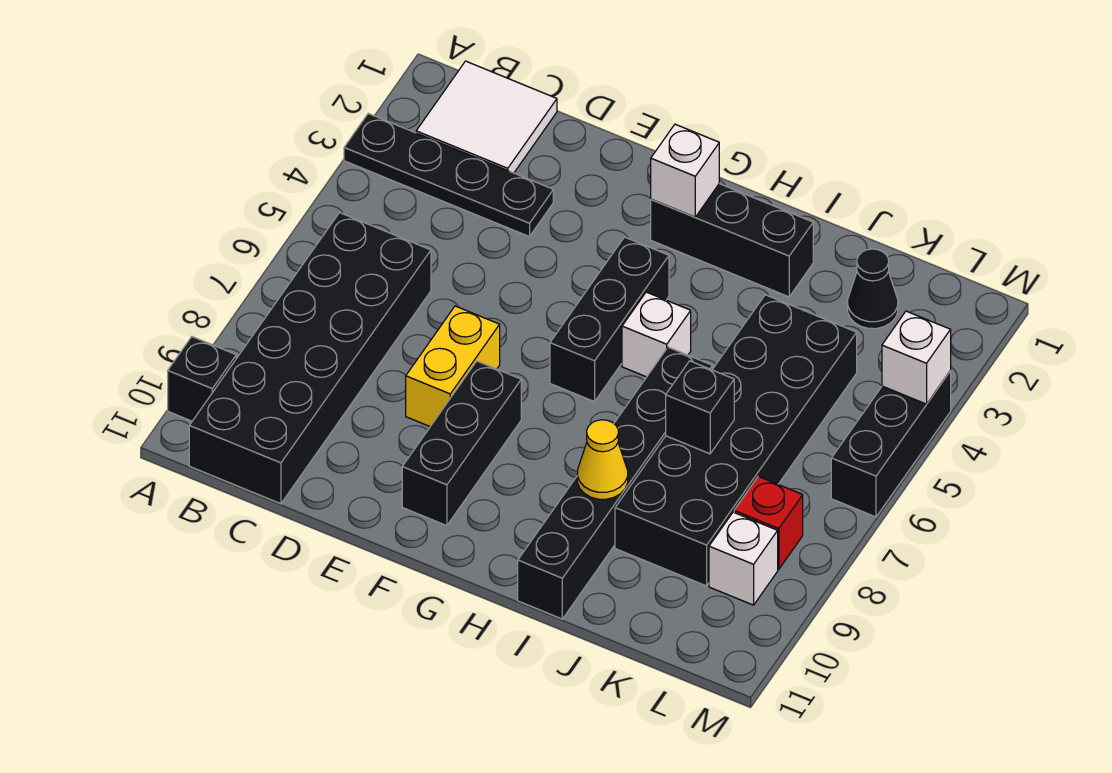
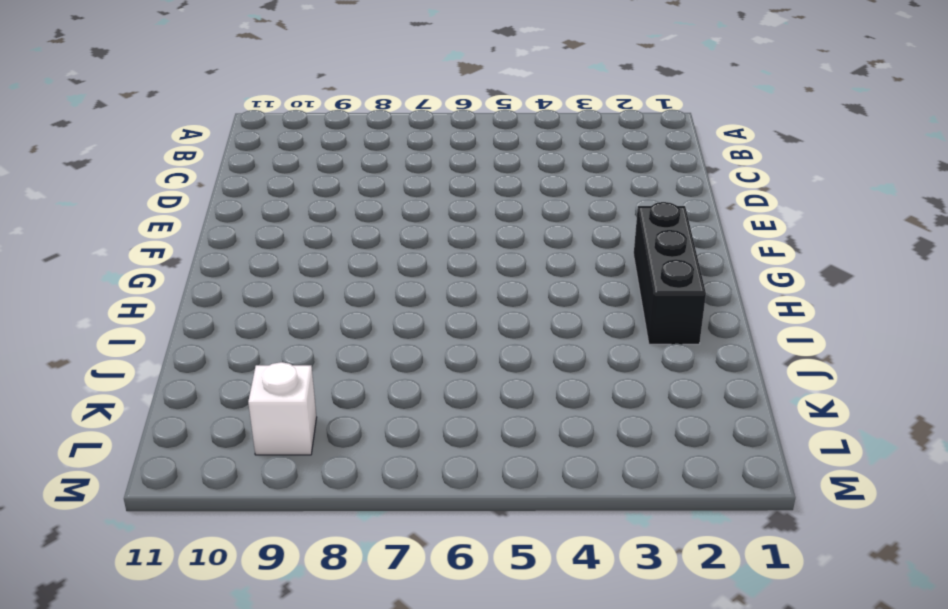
none -> black plate A3:D3 level 1
none -> black brick A10 level 1
none -> white tile B1:C2 level 1

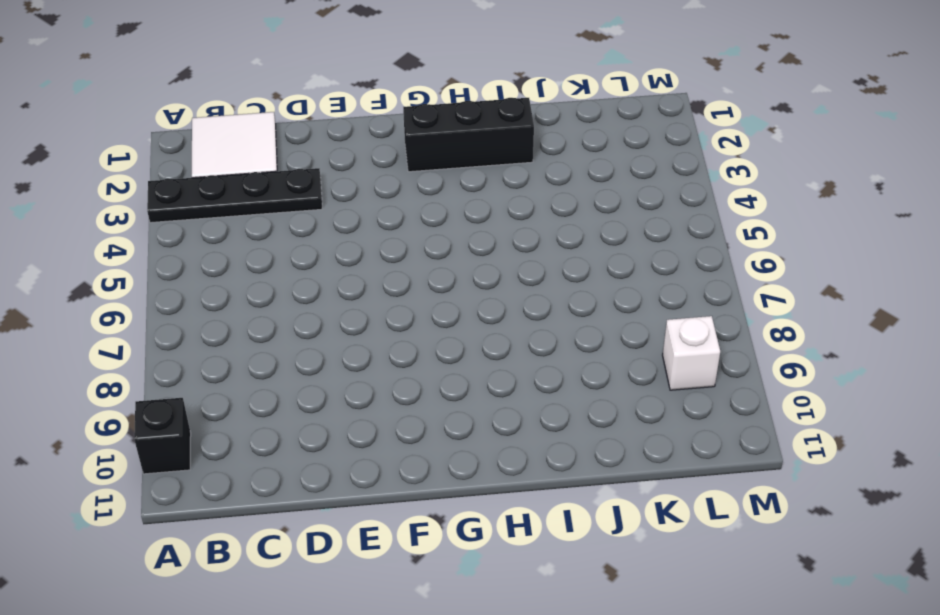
none -> black brick B6:C11 level 1
none -> yellow brick E7:E8 level 1
none -> black brick F8:F10 level 1

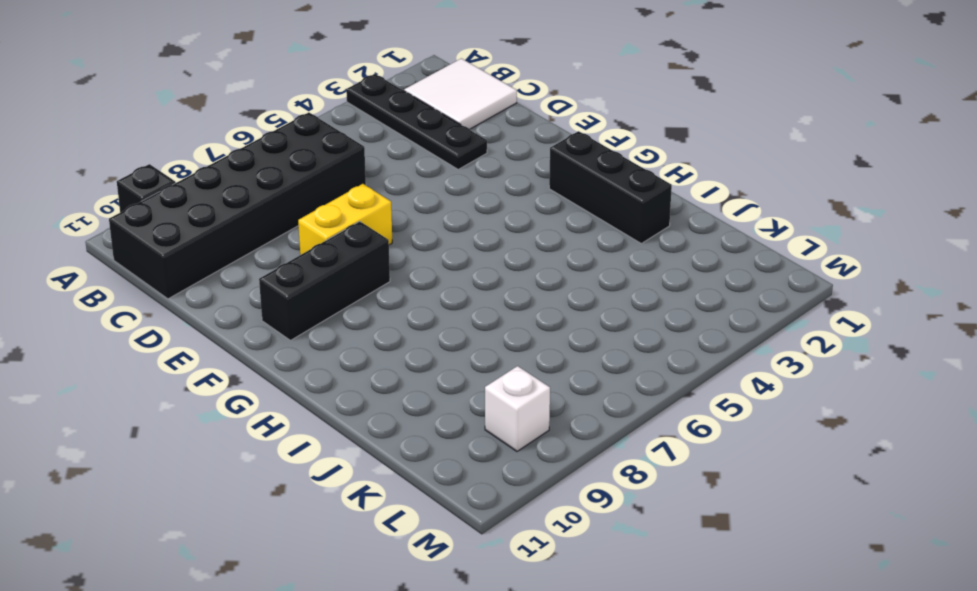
none -> black brick G4:G6 level 1
none -> white brick H5 level 1
none -> black brick I6:I11 level 1

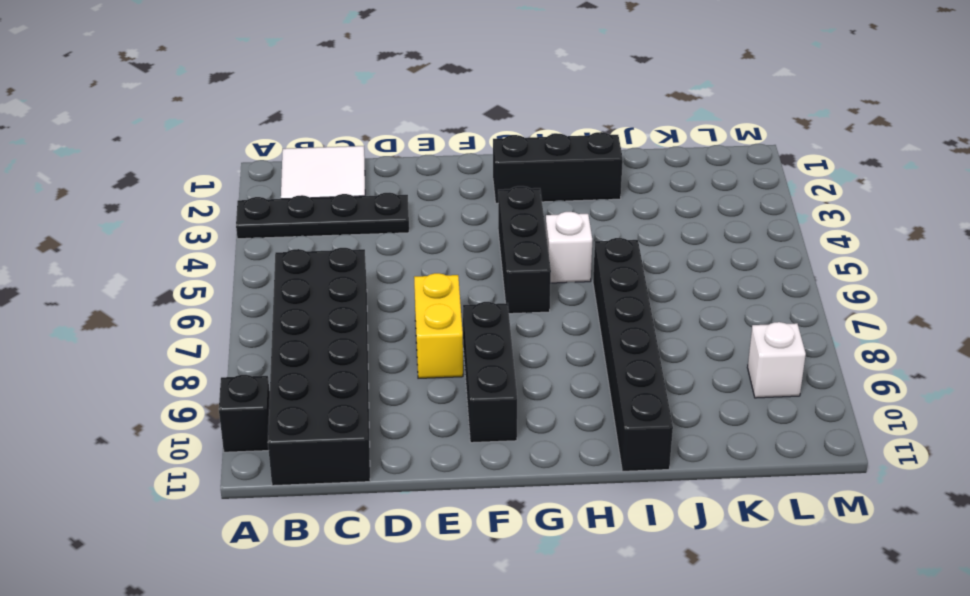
none -> black brick J4:K9 level 1
none -> black cone K2 level 1
none -> red brick L8 level 1

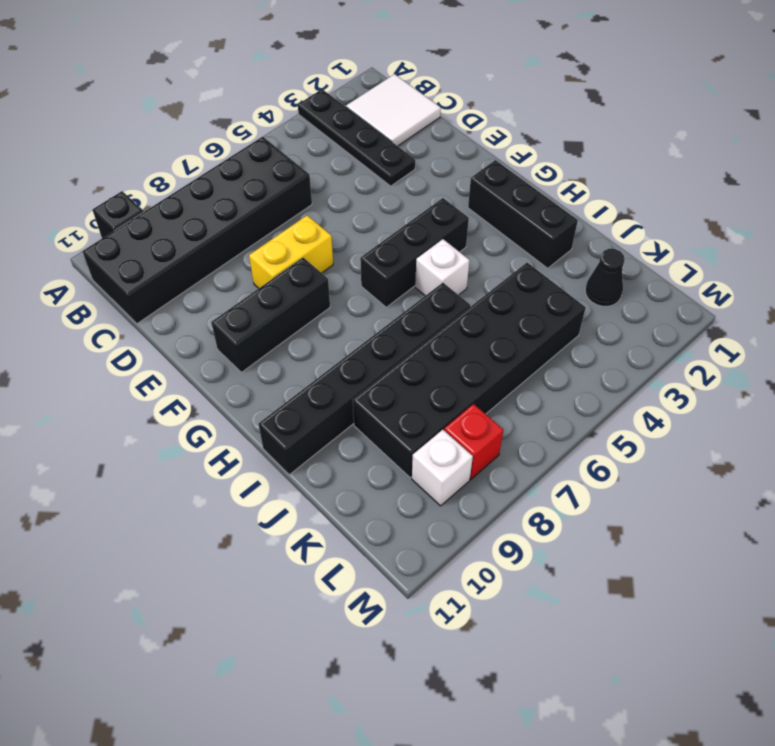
none -> black brick M4:M6 level 1
none -> white brick G2 level 2
none -> yellow cone I9 level 2

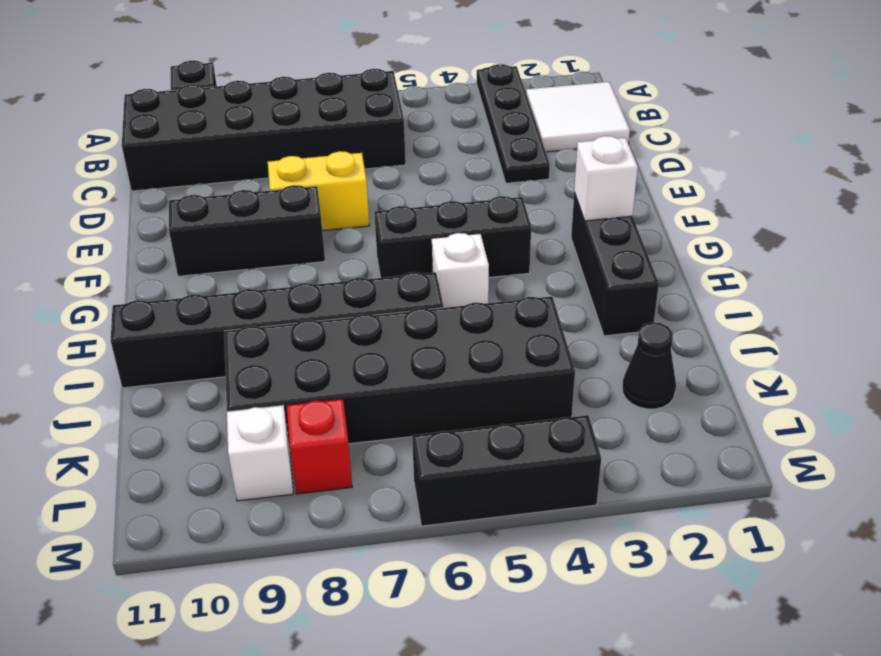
none -> yellow cone I9 level 2
none -> black brick J7 level 2
none -> white brick M4 level 2

